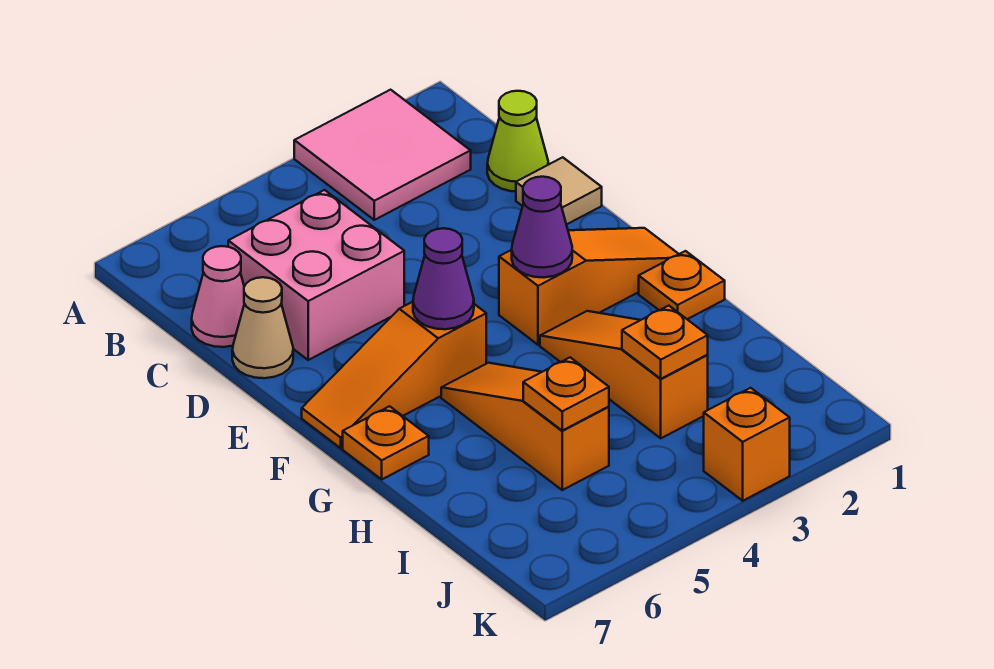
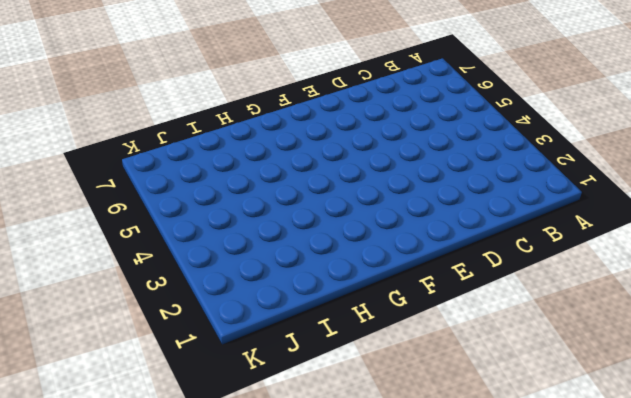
none -> pink tile A2:B3 level 1
none -> lime cone C1 level 1
none -> pink brick C5:D6 level 1

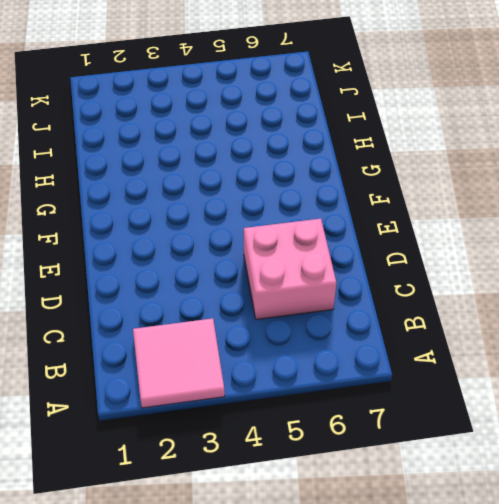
none -> lime cone C1 level 1
none -> pink cone C7 level 1
none -> tan tile D1 level 1

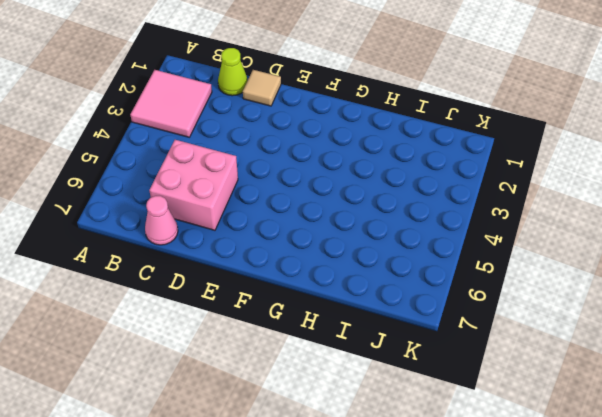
none -> tan cone D7 level 1
none -> orange slope F1:F3 level 1 top 3
none -> orange slope F5:F7 level 1 top 5

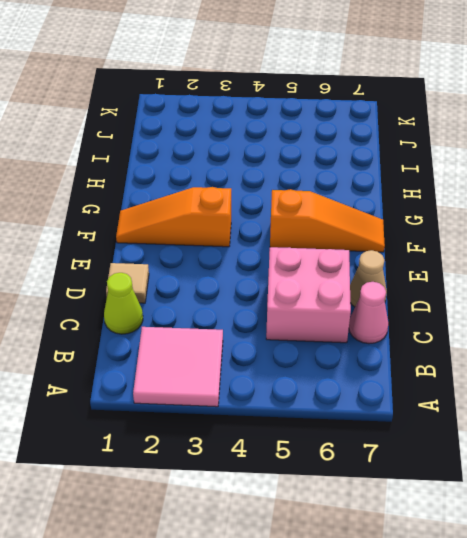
none -> orange plate G1 level 1
none -> orange slope G3:I3 level 1 top I
none -> orange slope G5:I5 level 1 top I

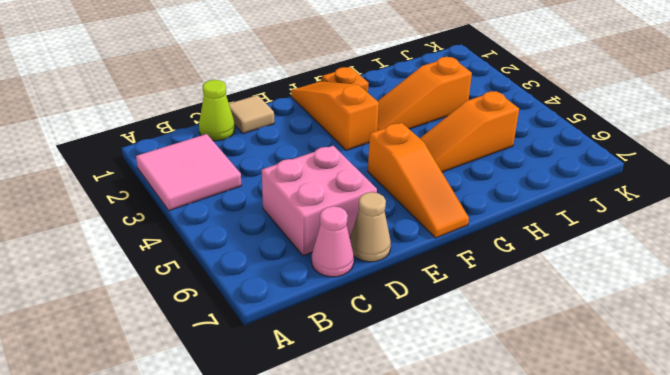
none -> orange plate G7 level 1
none -> orange brick K3 level 1
none -> purple cone F3 level 2

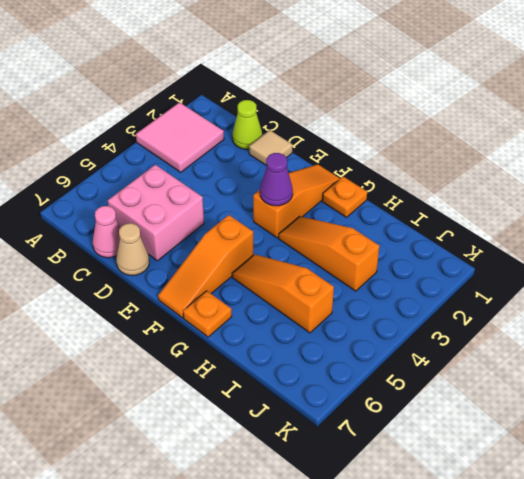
none -> orange brick K3 level 1
none -> purple cone F5 level 2
none -> orange plate I3 level 2

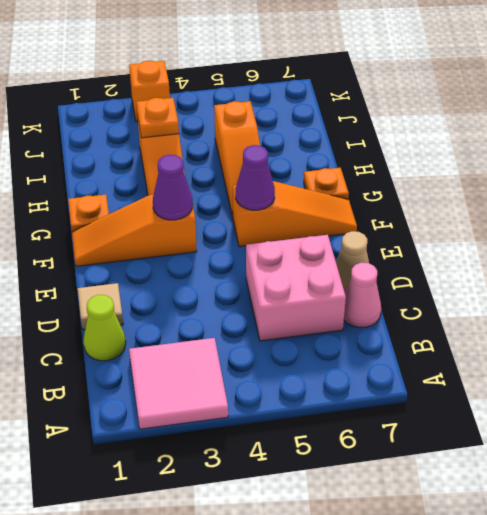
none -> orange plate I5 level 2

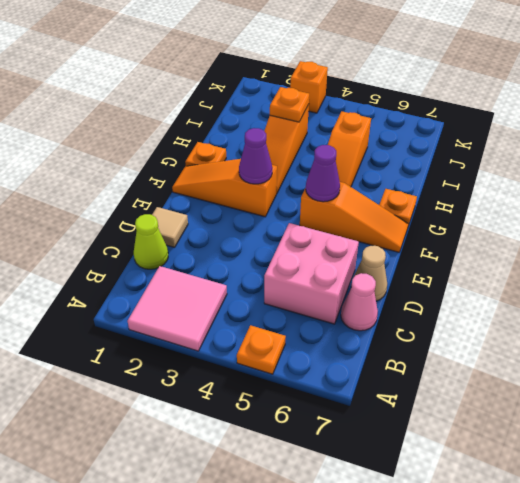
orange plate A5 level 1 -> orange plate I5 level 2

